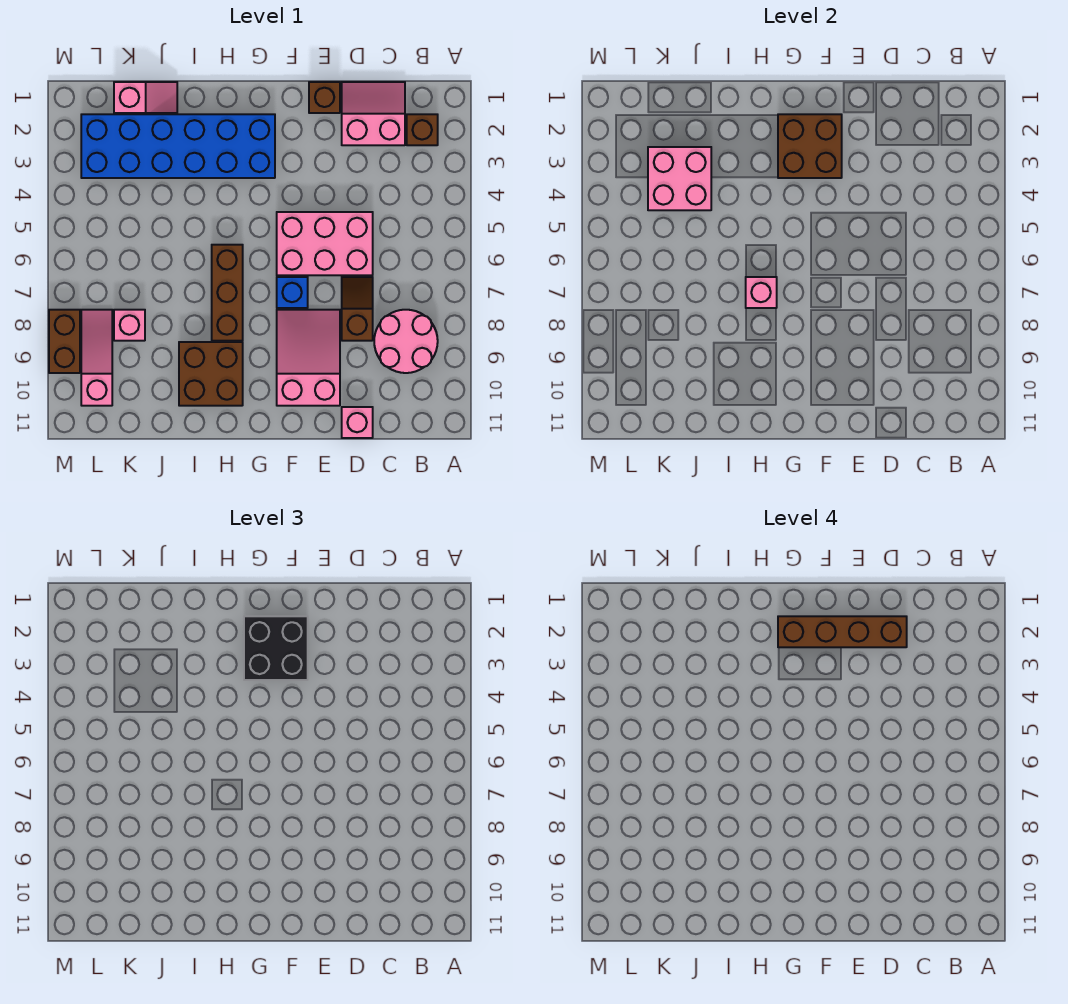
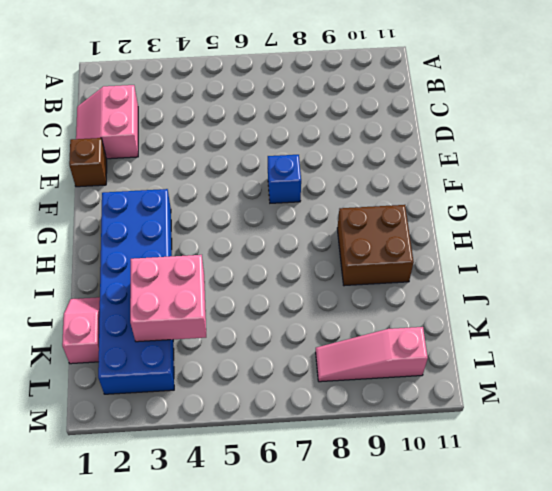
none -> brown brick B2 level 1
none -> pink round brick B8:C9 level 1
none -> pink brick D5:F6 level 1

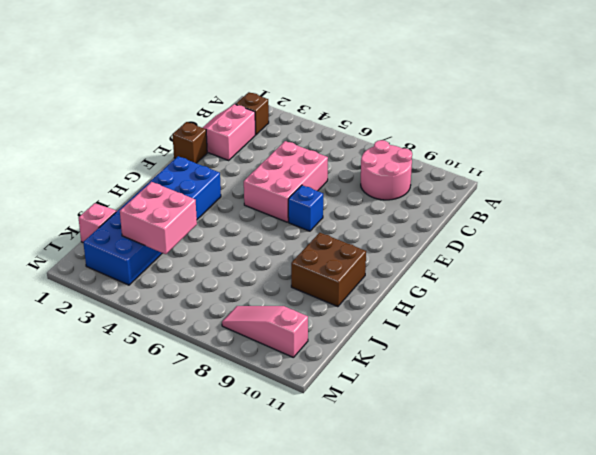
none -> brown slope D7:D8 level 1 top 8
none -> pink brick D11 level 1
none -> pink slope E8:F10 level 1 top 10

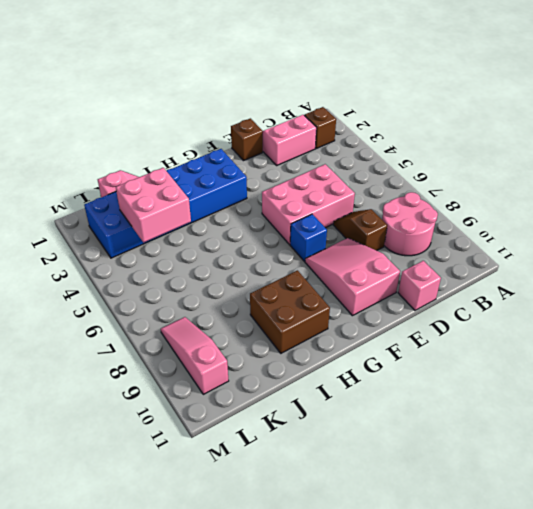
none -> brown brick H6:H8 level 1
none -> pink brick K8 level 1
none -> brown brick M8:M9 level 1

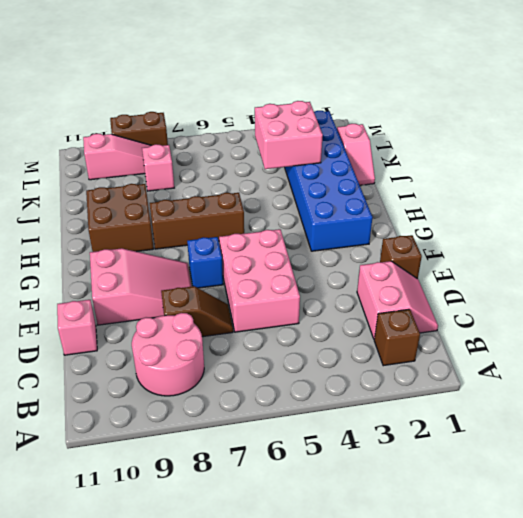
none -> brown brick F2:G3 level 2
none -> pink brick H7 level 2
none -> black brick F2:G3 level 3

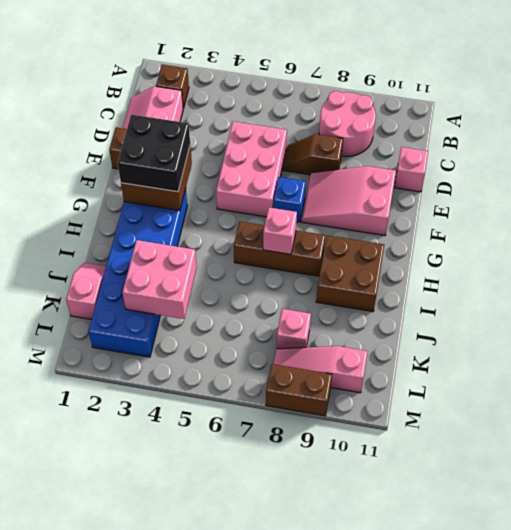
none -> brown brick D2:G2 level 4

